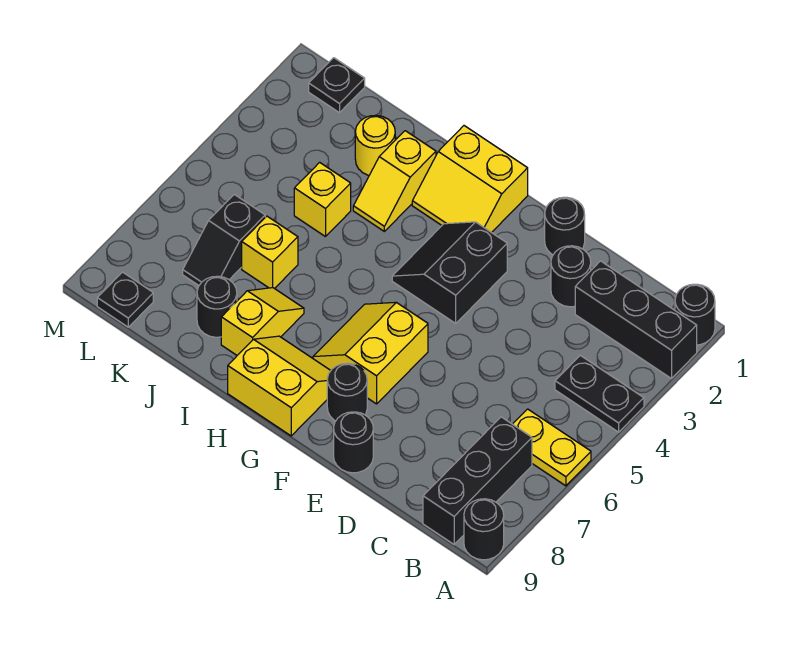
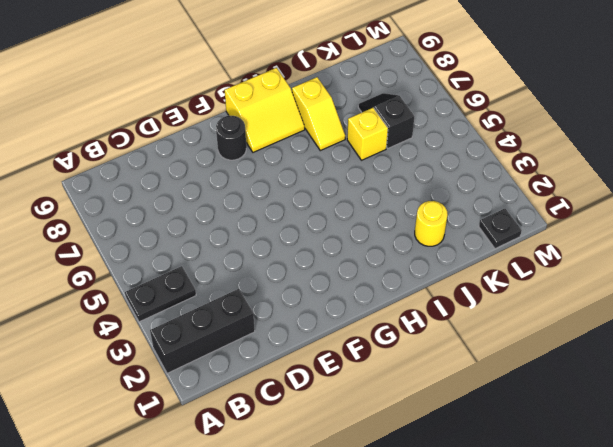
none -> black round brick A1 level 1
none -> yellow plate A6:B6 level 1
none -> black round brick A9 level 1

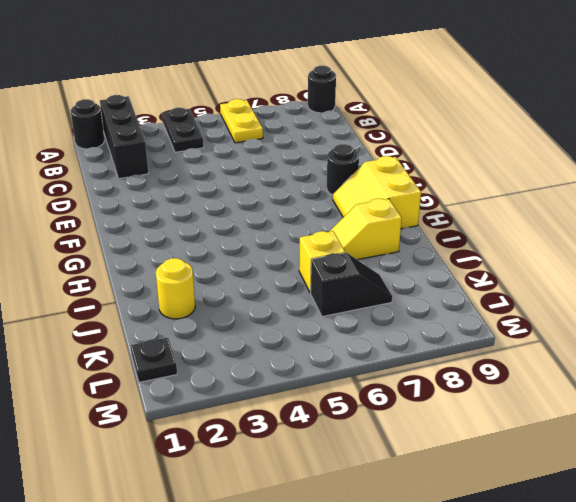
none -> black brick B7:B9 level 1
none -> black round brick D2 level 1
none -> black round brick E1 level 1

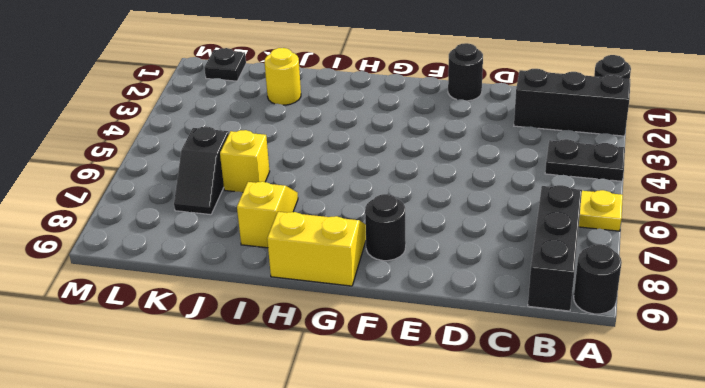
none -> black round brick D2 level 1
none -> black round brick E9 level 1
none -> black slope F3:G4 level 1 top F

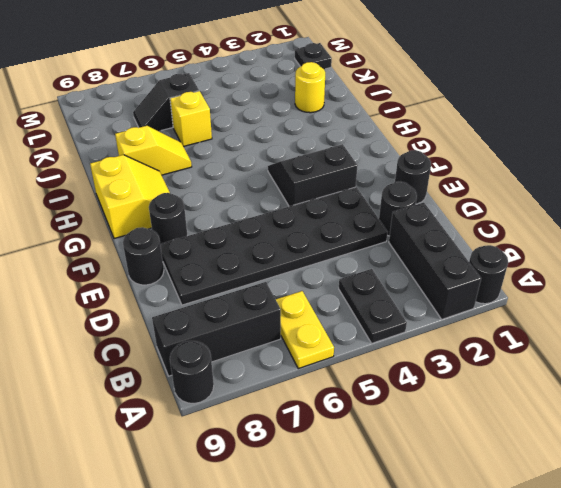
black plate D3:E8 level 1 -> none
none -> yellow slope F6:G7 level 1 top F
none -> yellow slope G1:H2 level 1 top 1
none -> yellow slope I2:I3 level 1 top 2

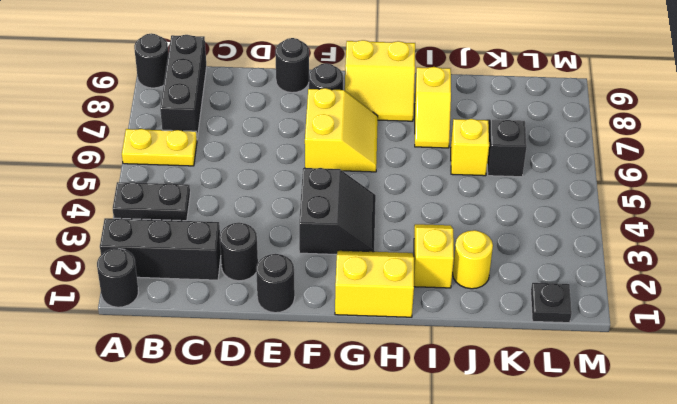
none -> yellow brick J4 level 1
none -> black round brick J8 level 1
none -> black plate L9 level 1

